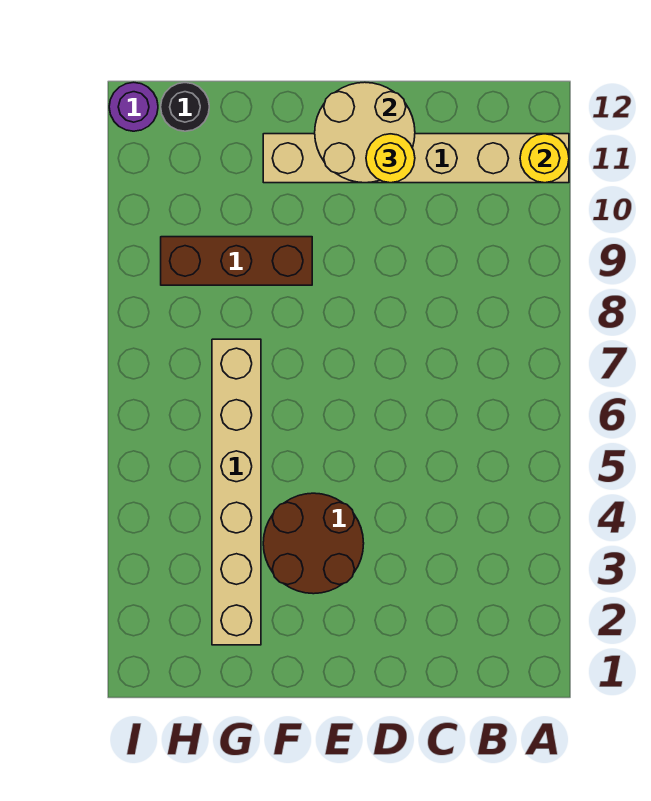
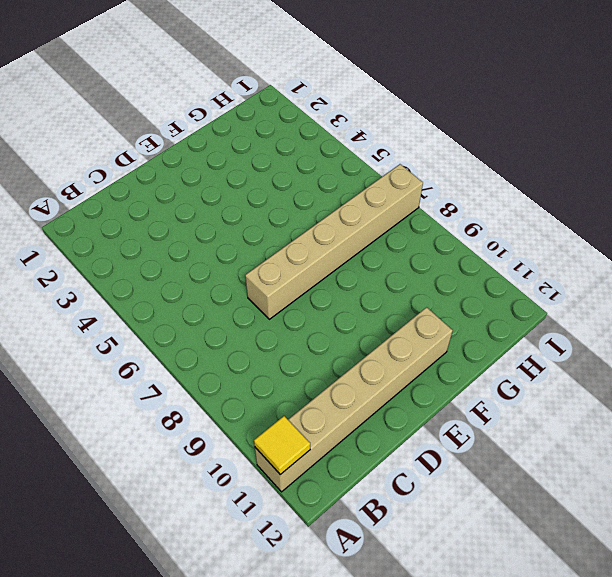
yellow tile A11 level 2 -> yellow round brick A11 level 2
tan brick D7:I7 level 1 -> tan brick G2:G7 level 1
none -> brown round brick E3:F4 level 1
none -> brown brick F9:H9 level 1

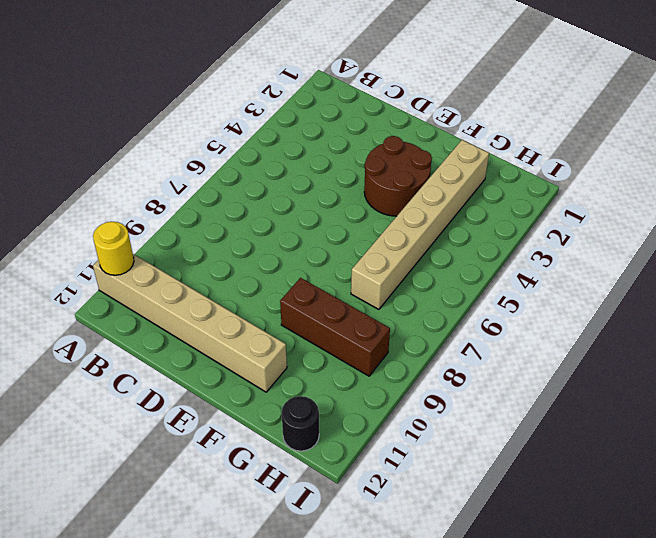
none -> purple round brick I12 level 1
none -> tan round brick D11:E12 level 2

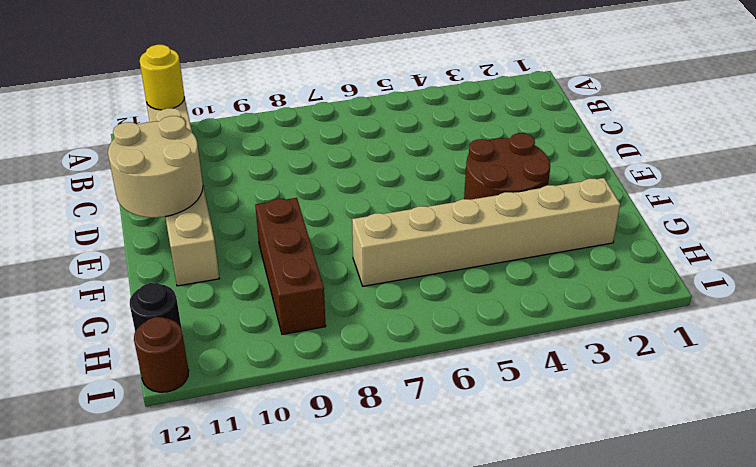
brown round brick I12 level 1 -> purple round brick I12 level 1
none -> yellow round brick D11 level 3

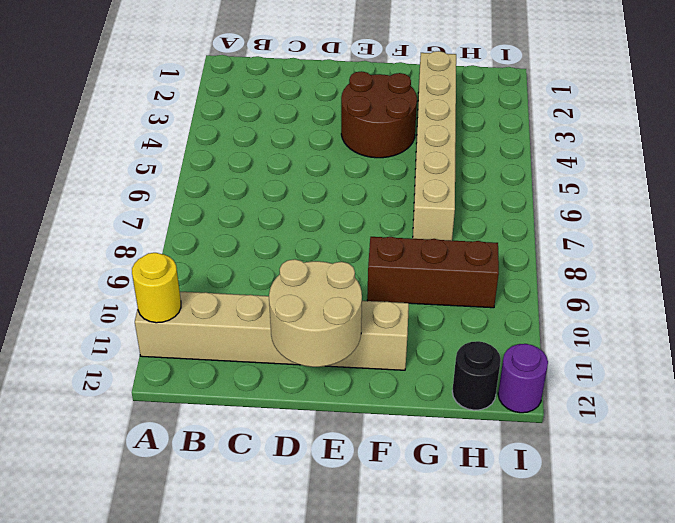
none -> yellow round brick D11 level 3

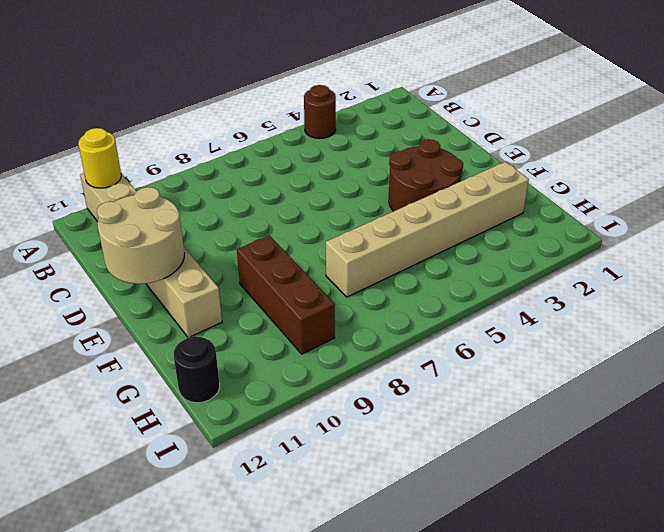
brown round brick A4 level 1 -> none
none -> purple round brick I12 level 1
none -> yellow round brick D11 level 3

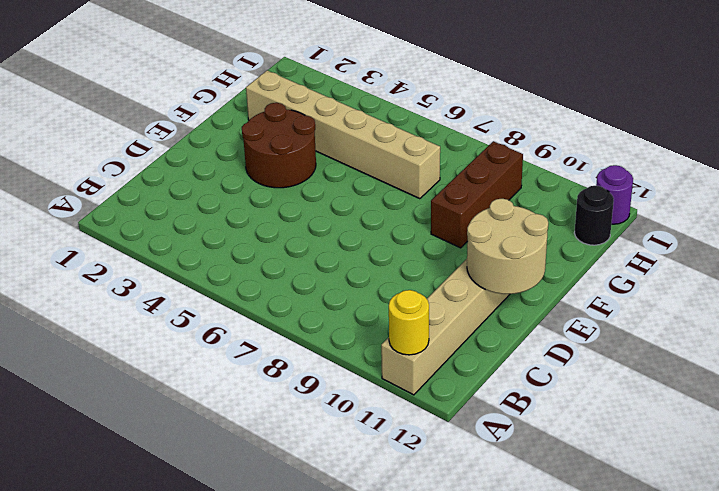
none -> yellow round brick D11 level 3

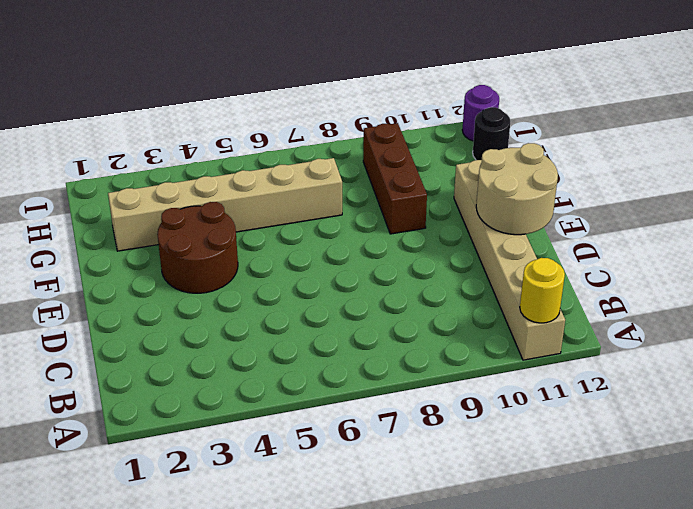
none -> yellow round brick D11 level 3

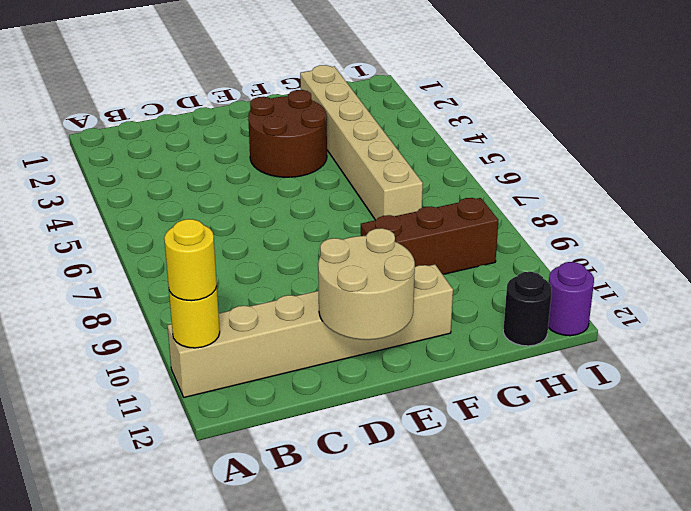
yellow round brick A11 level 3 -> yellow round brick D11 level 3

